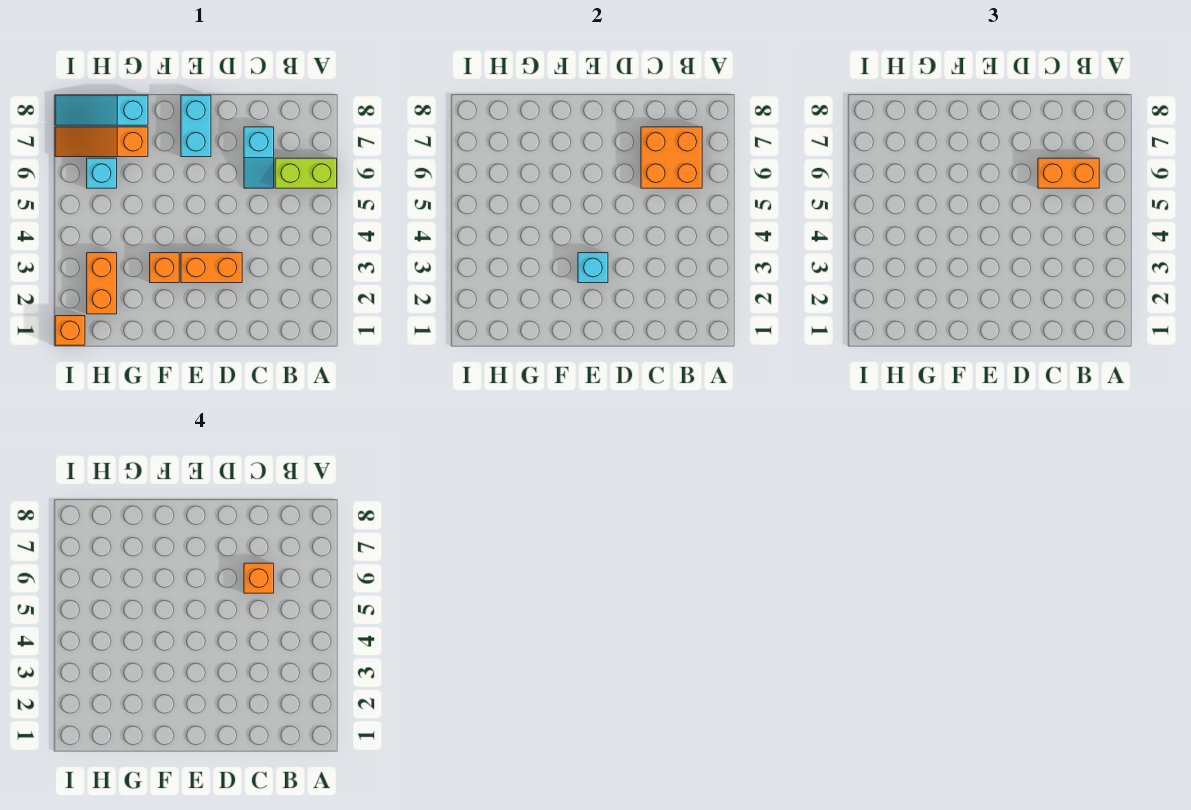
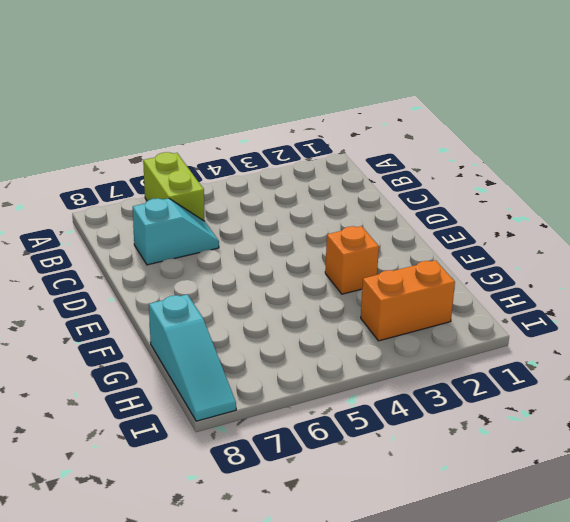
none -> orange brick D3:E3 level 1
none -> cyan brick E7:E8 level 1
none -> orange slope G7:I7 level 1 top G

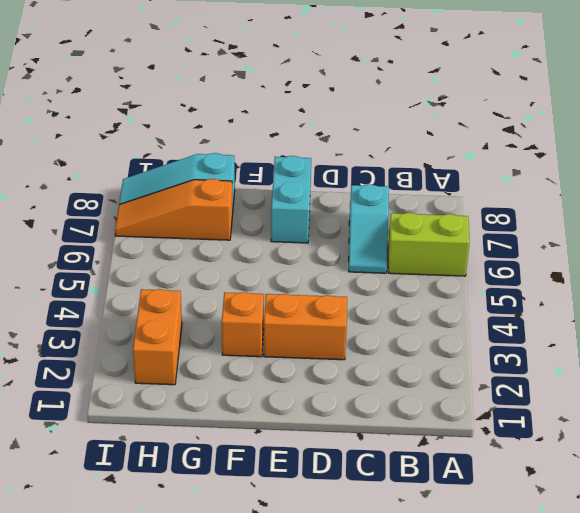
none -> cyan brick H6 level 1
none -> orange brick I1 level 1
none -> orange brick B6:C7 level 2

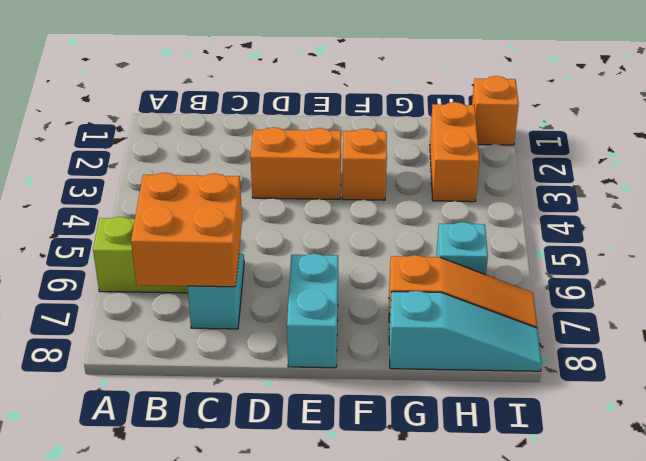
none -> cyan brick E3 level 2
none -> orange brick B6:C6 level 3
none -> orange brick C6 level 4

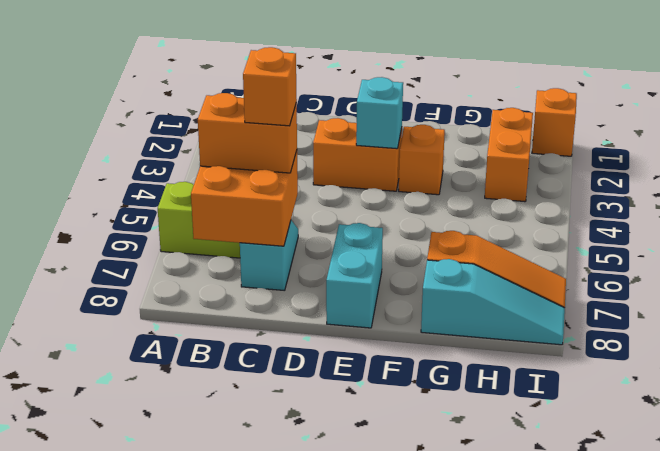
none -> cyan brick H6 level 1

